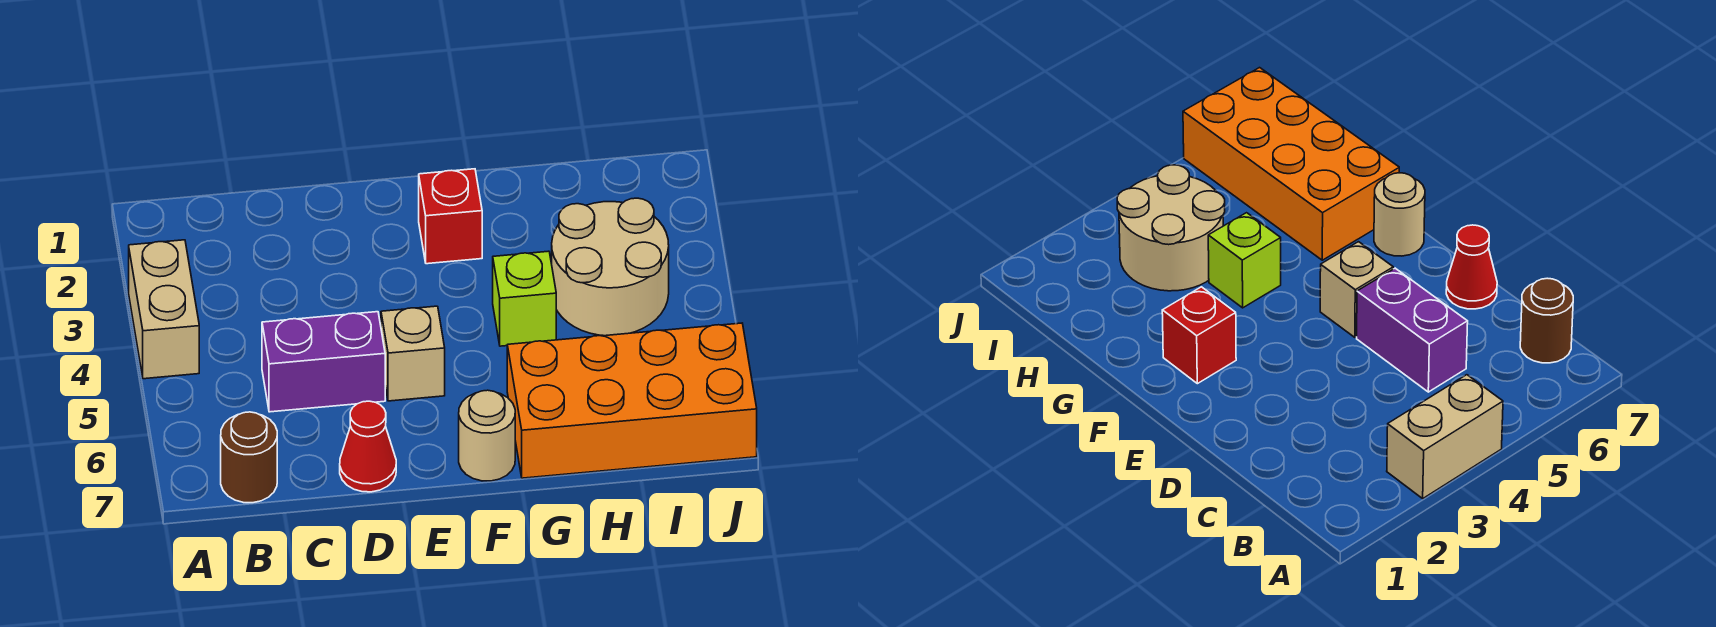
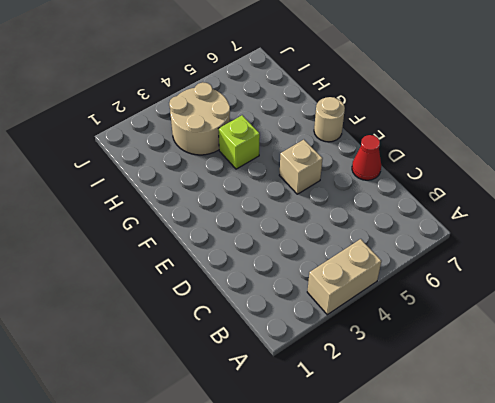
none -> brown round brick B7 level 1
none -> purple brick C5:D5 level 1

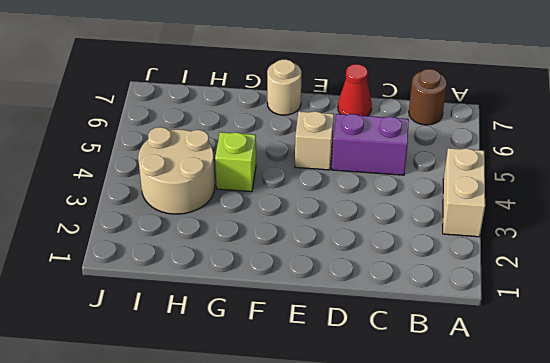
none -> red brick F2 level 1
none -> orange brick G6:J7 level 1

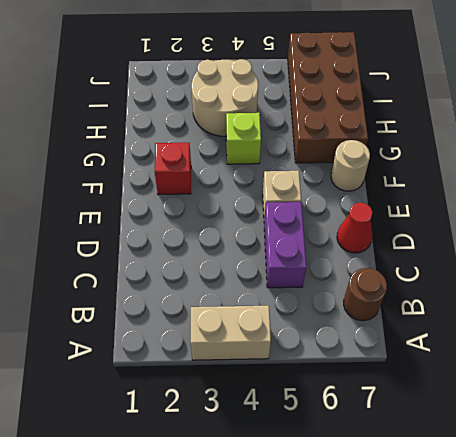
brown brick G6:J7 level 1 -> orange brick G6:J7 level 1

